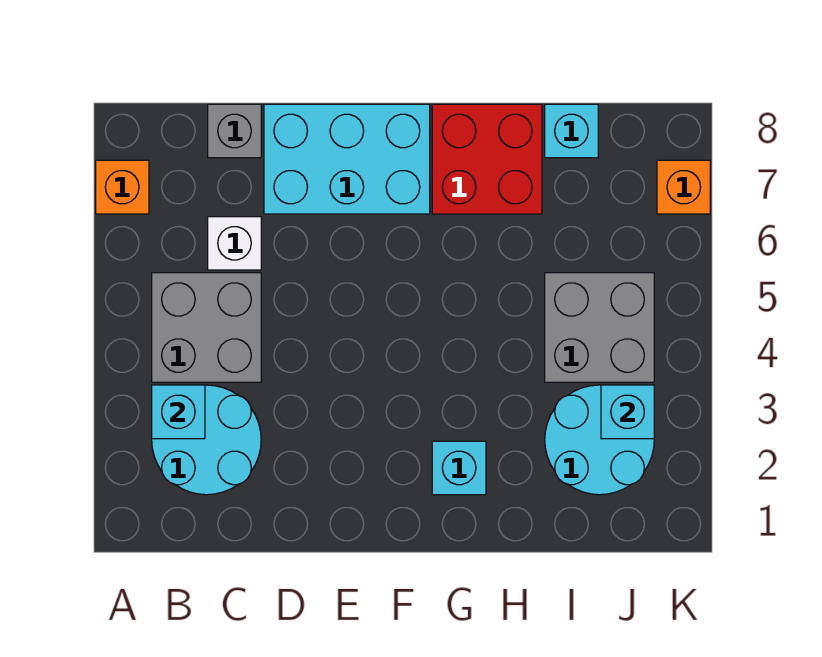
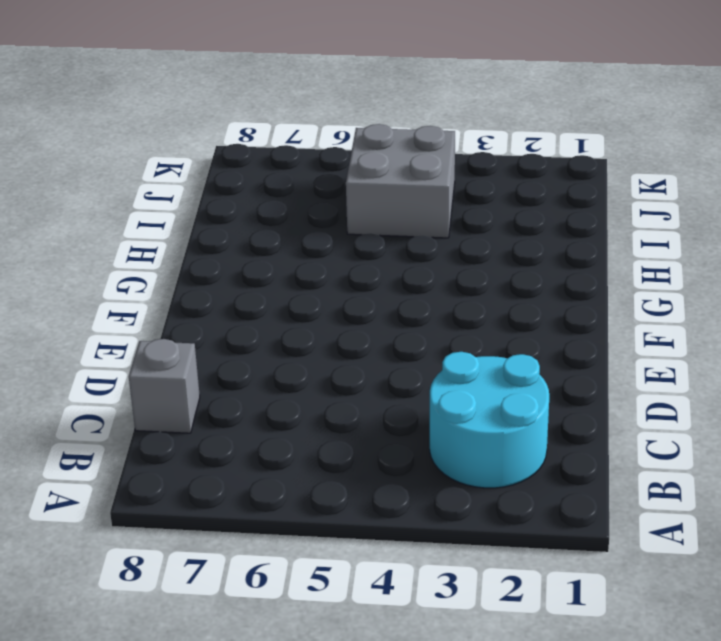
none -> orange brick A7 level 1
none -> grey brick B4:C5 level 1
none -> white brick C6 level 1

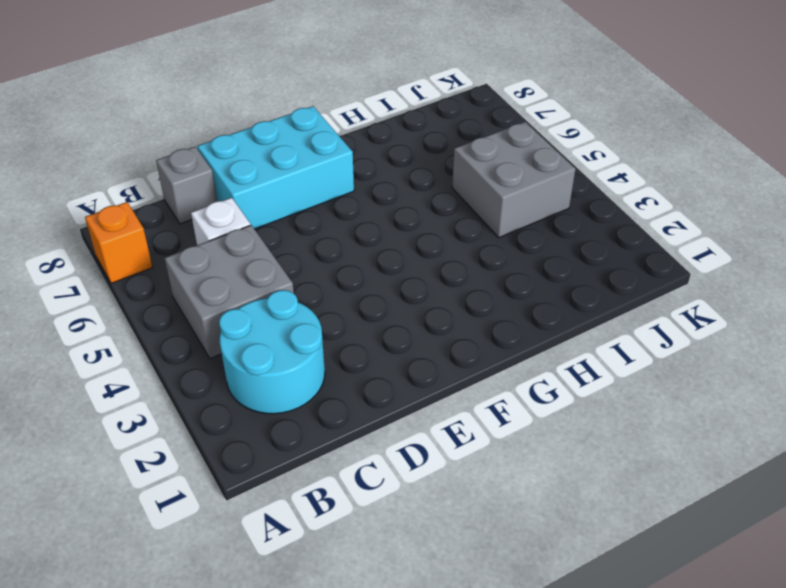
none -> cyan brick G2 level 1
none -> red brick G7:H8 level 1
none -> cyan round brick I2:J3 level 1

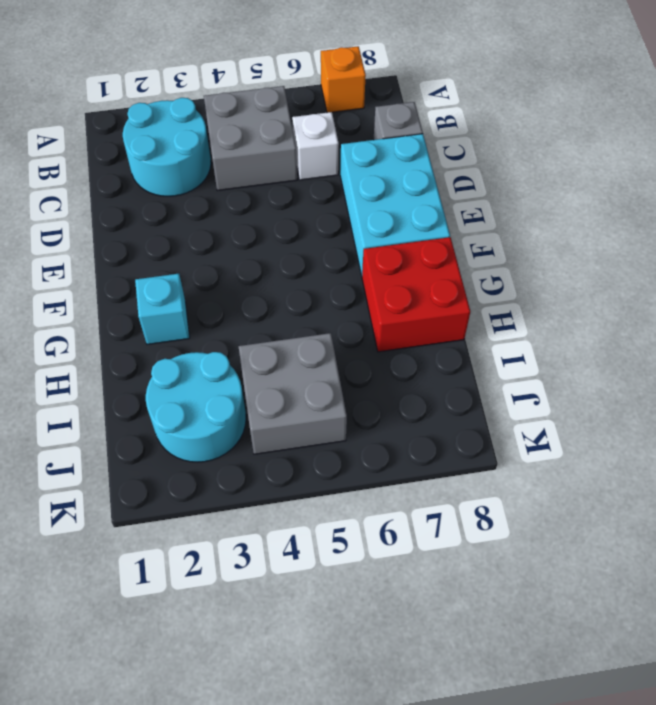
none -> cyan brick I8 level 1
none -> orange brick K7 level 1
none -> cyan brick B3 level 2

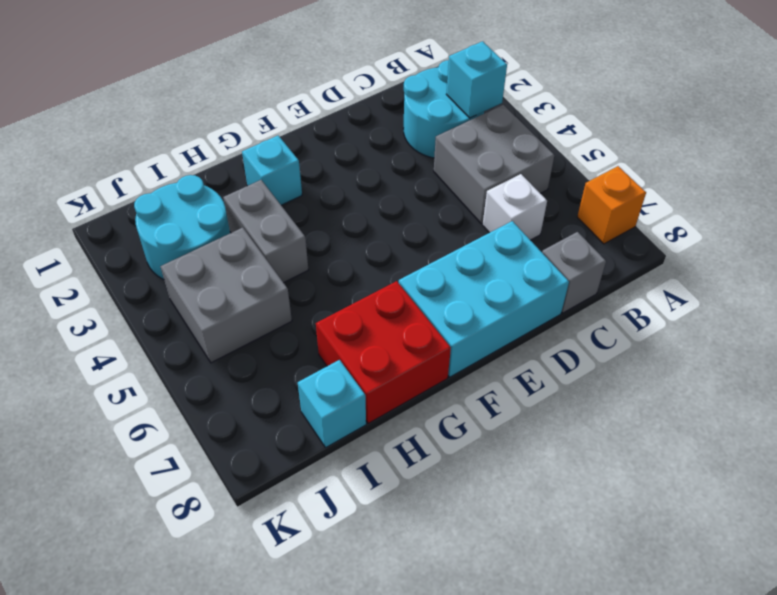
grey brick H3:H4 level 1 -> none
none -> orange brick K7 level 1
none -> cyan brick J3 level 2

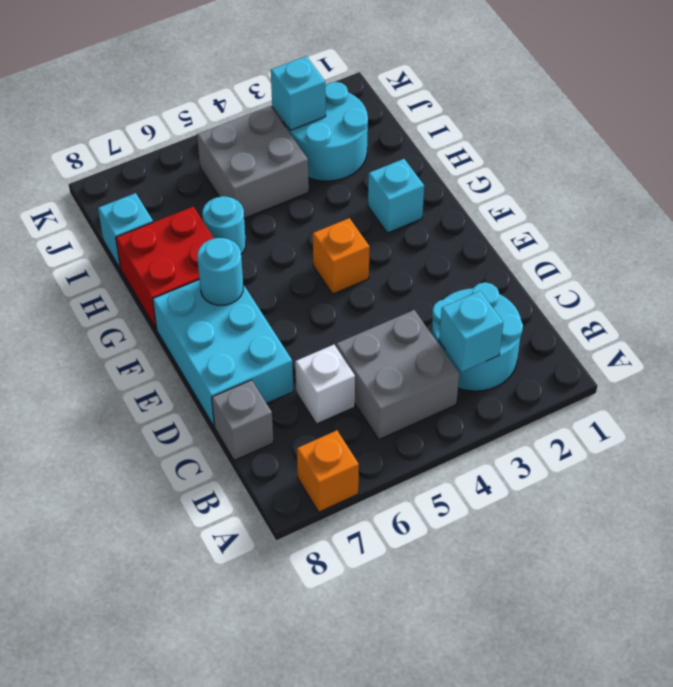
orange brick F4 level 1 -> orange brick K7 level 1
cyan round brick F7 level 2 -> none
cyan round brick H6 level 1 -> none

